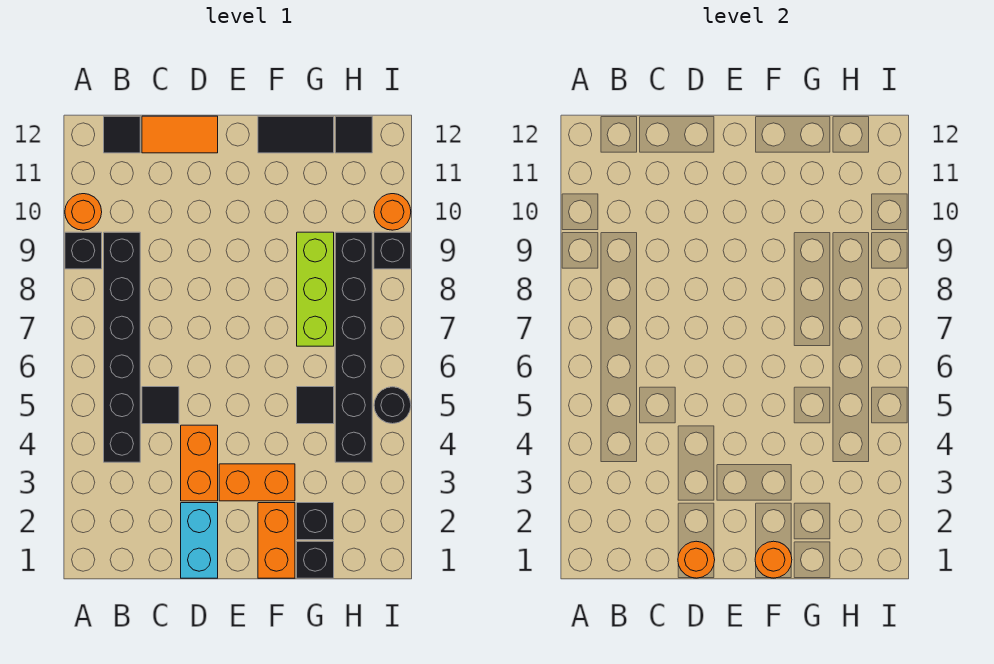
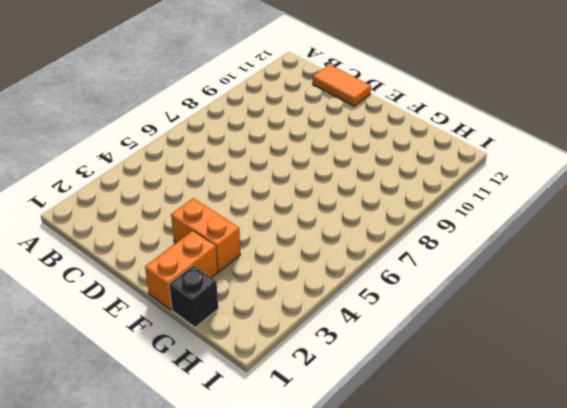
none -> black brick A9 level 1
none -> orange round brick A10 level 1
none -> black brick B4:B9 level 1

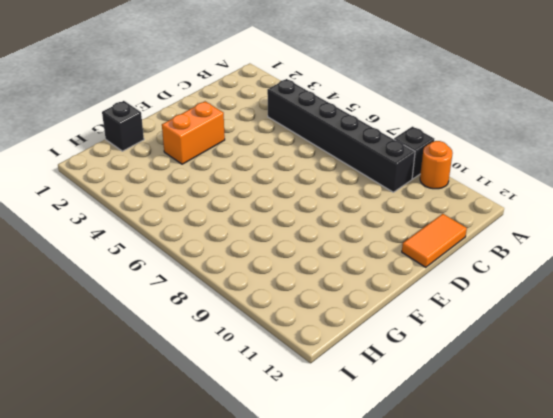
none -> black tile B12 level 1
none -> black tile C5 level 1
none -> cyan brick D1:D2 level 1

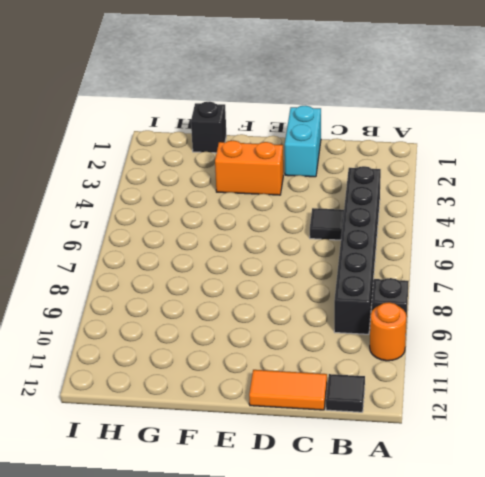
none -> orange brick D3:D4 level 1
none -> orange brick F1:F2 level 1
none -> black tile F12:G12 level 1

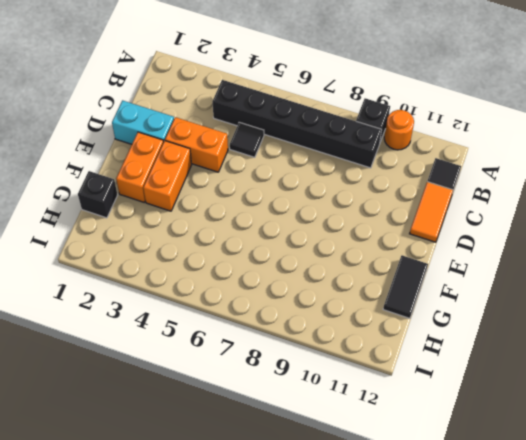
orange brick E2:F2 level 1 -> orange brick F1:F2 level 1
none -> black brick G2 level 1
none -> black tile G5 level 1
none -> lime brick G7:G9 level 1

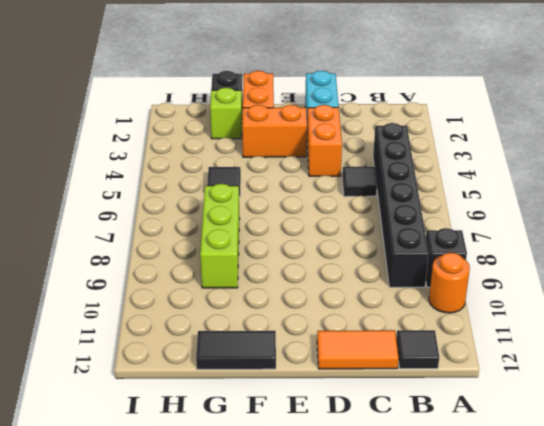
lime brick G2 level 1 -> black brick G2 level 1
none -> black brick H4:H9 level 1
none -> black tile H12 level 1
none -> black round brick I5 level 1

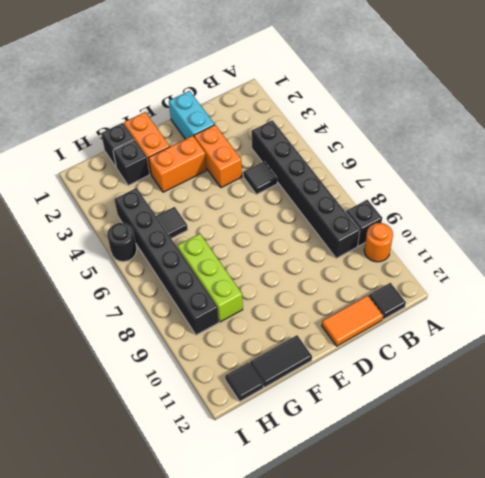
none -> black brick I9 level 1
none -> orange round brick I10 level 1
none -> orange round brick D1 level 2

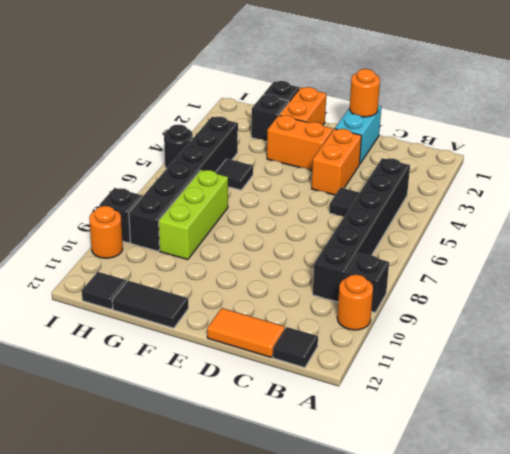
none -> orange round brick F1 level 2

